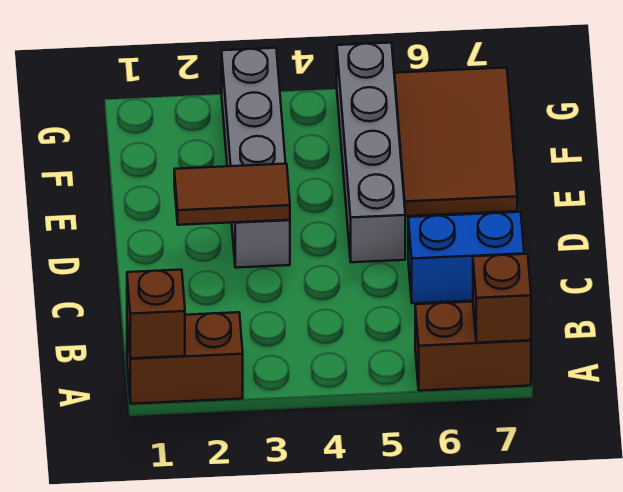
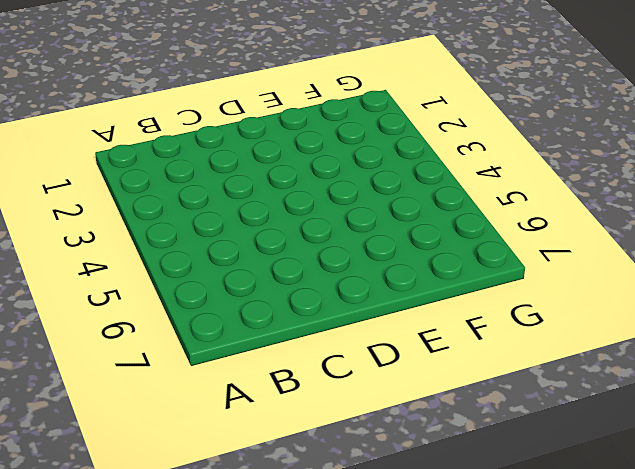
none -> brown brick A1:A2 level 1
none -> brown brick A6:A7 level 1

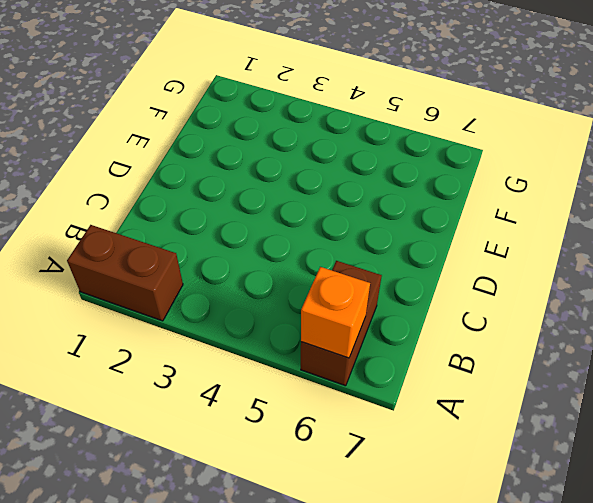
brown brick A6:B6 level 1 -> brown brick A6:A7 level 1
orange brick A6 level 2 -> none
none -> blue brick C6:C7 level 1
none -> grey brick D3:G3 level 1

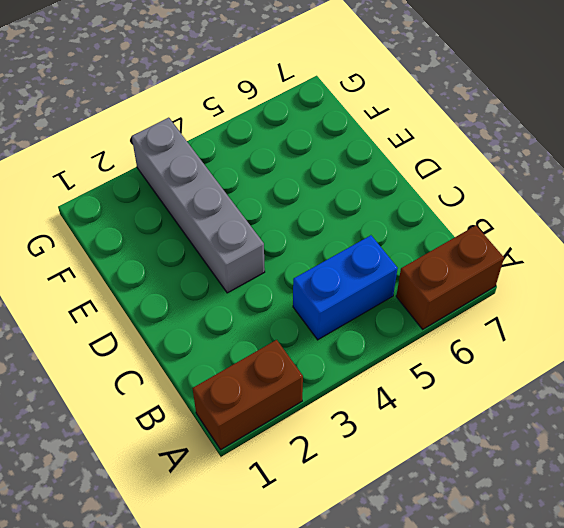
blue brick B4:B5 level 1 -> blue brick C6:C7 level 1
none -> grey brick D5:G5 level 1
none -> brown tile E6:G7 level 1

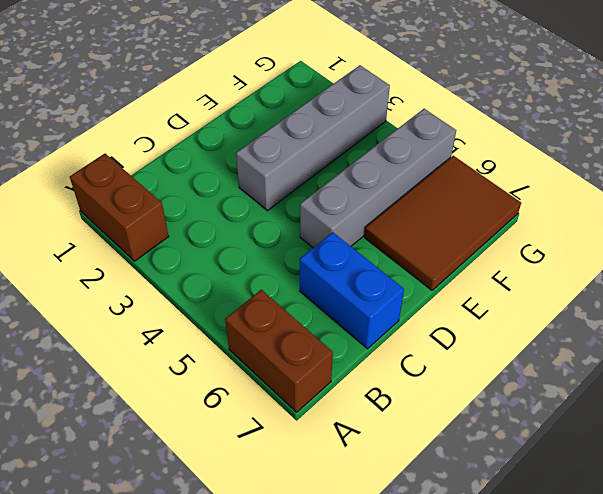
none -> brown brick A1 level 2
none -> brown brick A7 level 2

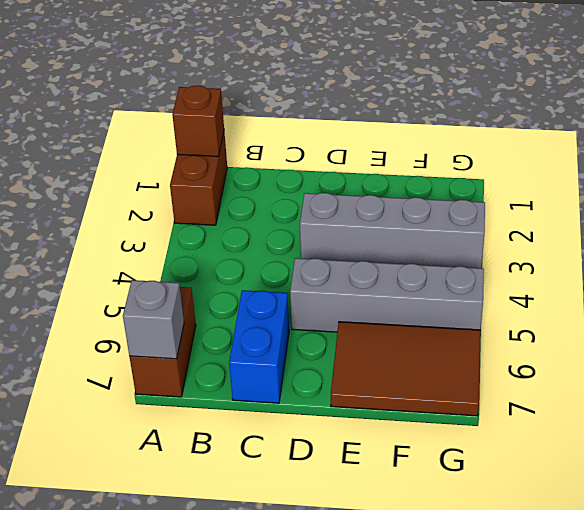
grey brick A7 level 2 -> brown brick A7 level 2
none -> brown tile D2:D3 level 2

